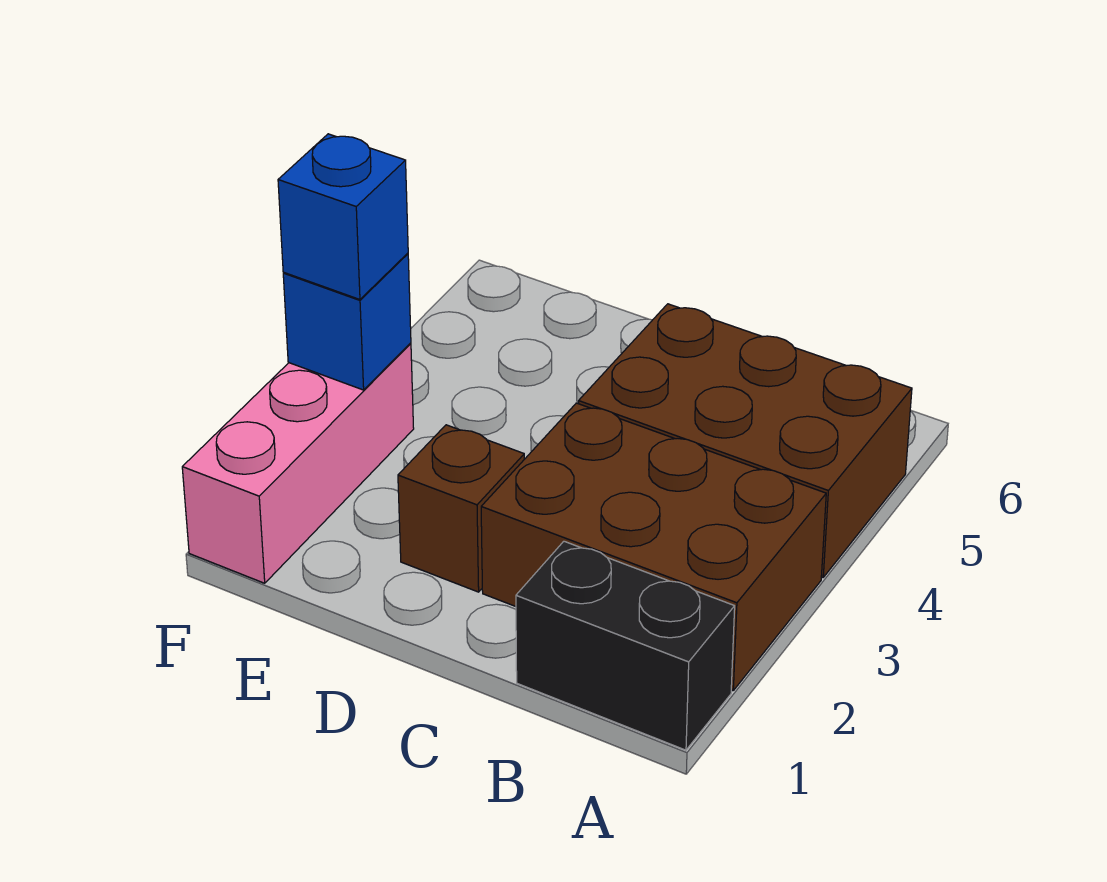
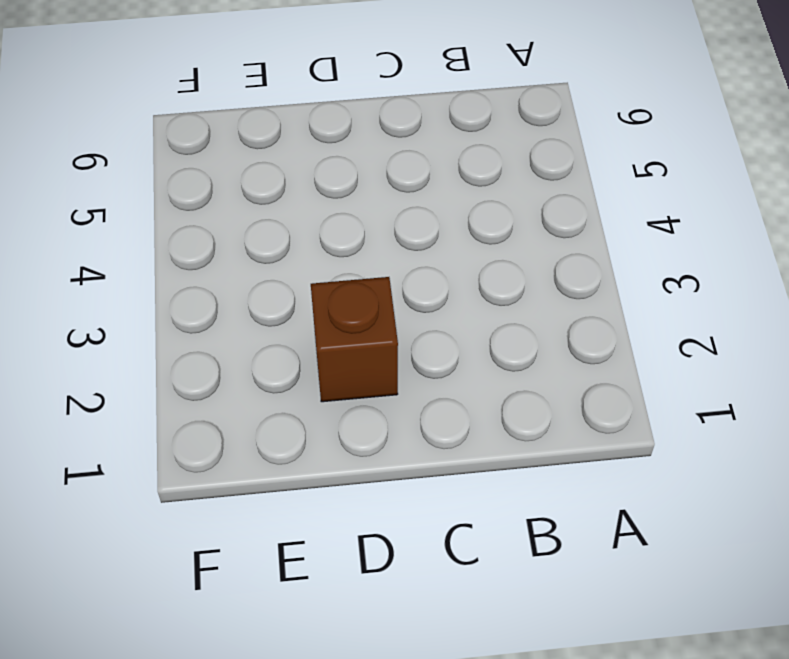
none -> black brick A1:B1 level 1
none -> brown brick A2:C3 level 1

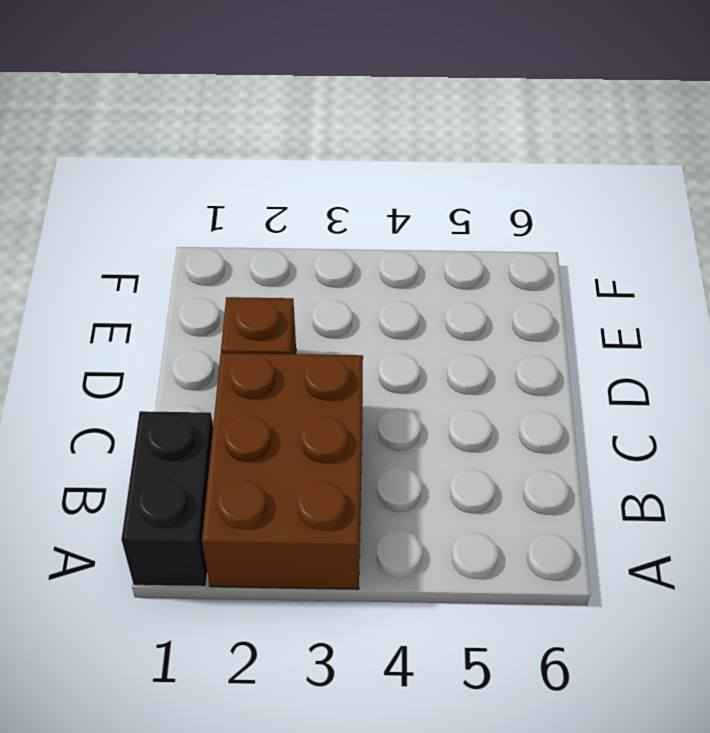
none -> brown brick A4:C5 level 1
none -> pink brick F1:F3 level 1

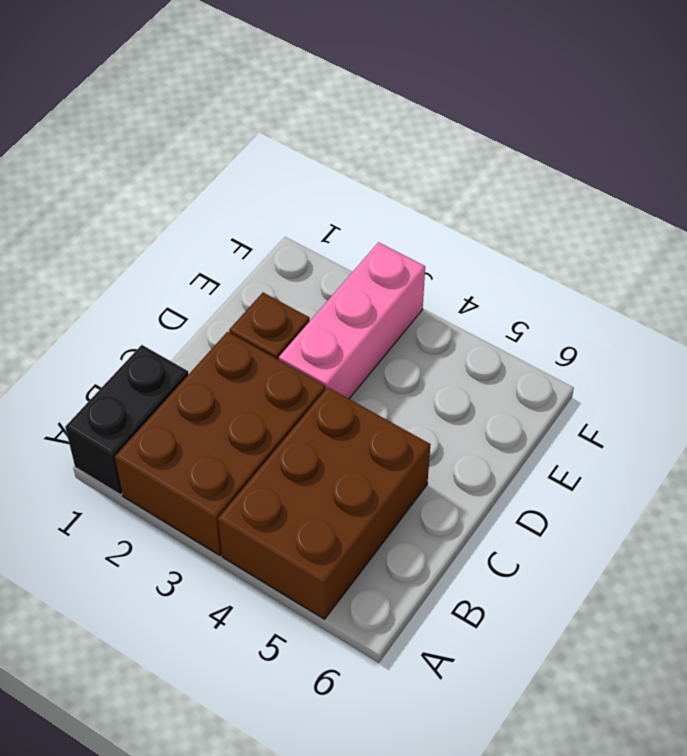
pink brick D3:F3 level 1 -> pink brick F1:F3 level 1
none -> blue brick F3 level 2
none -> blue brick F3 level 3

